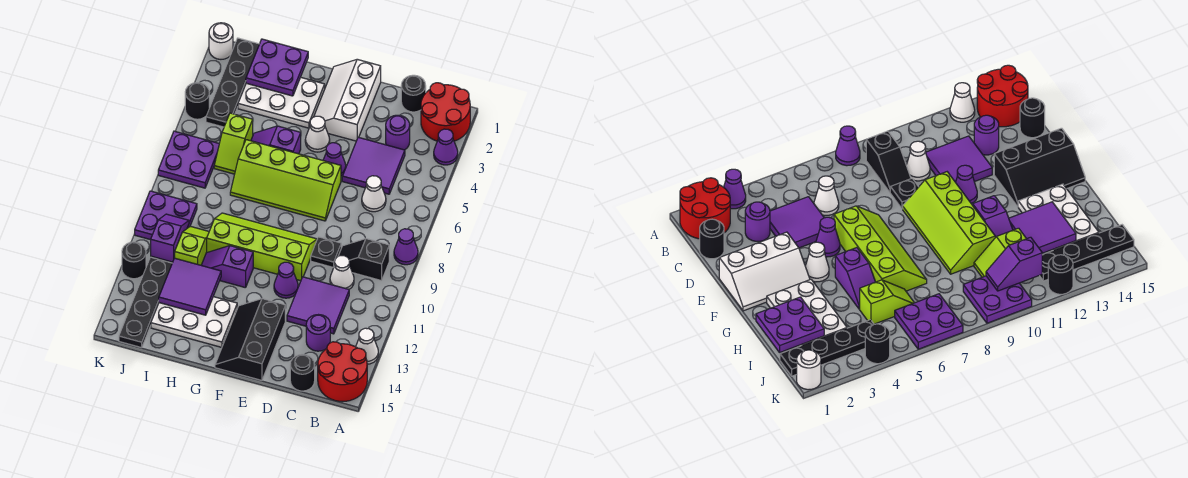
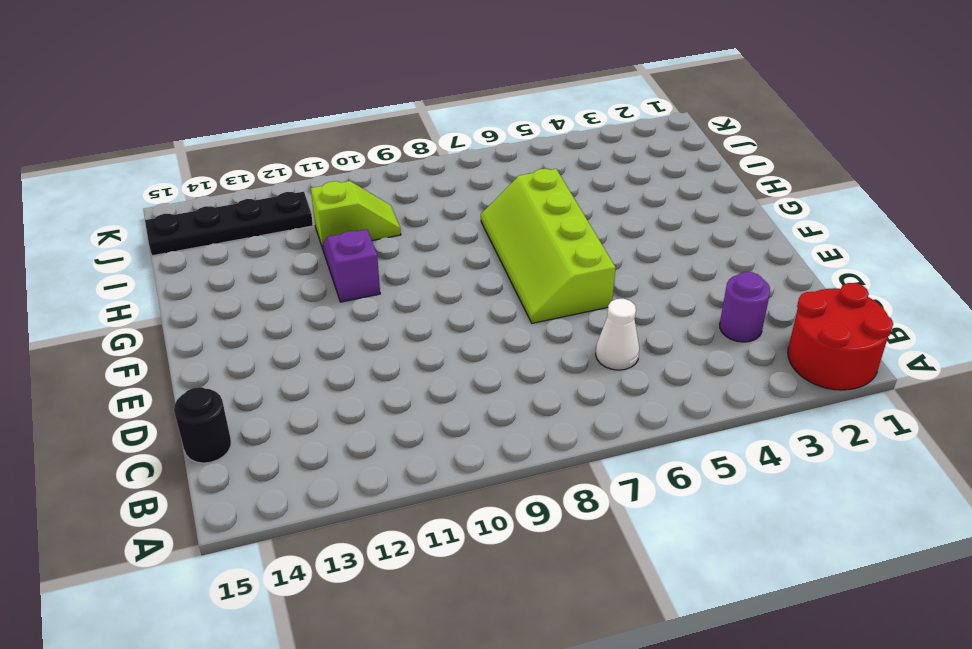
none -> purple cone A3 level 1
none -> purple cone A8 level 1
none -> white cone A13 level 1
none -> red round brick A14:B15 level 1

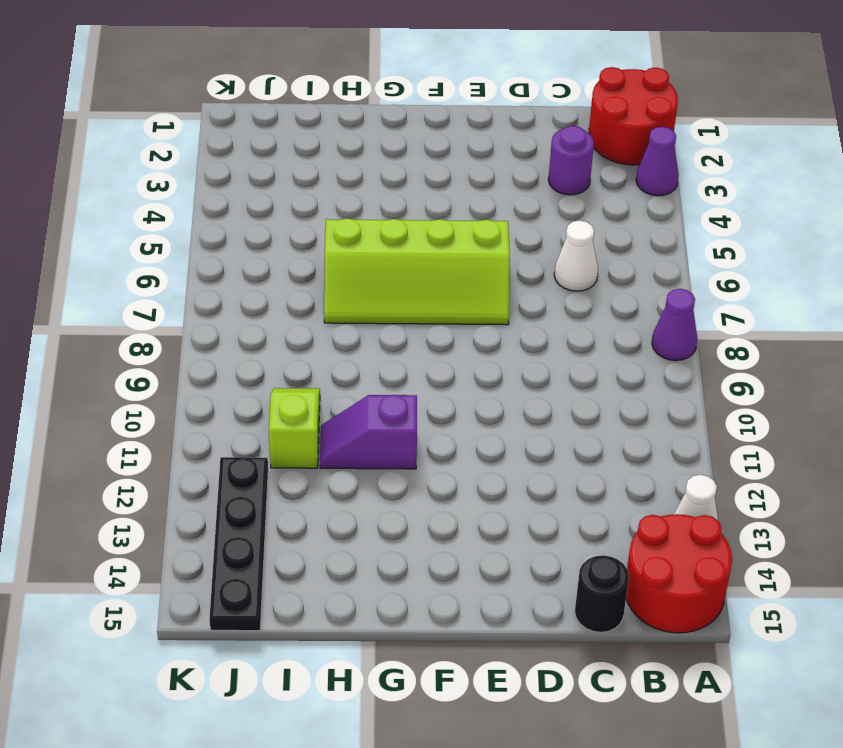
none -> black slope B9:C9 level 1 top B
none -> black round brick C1 level 1
none -> purple tile C4:D5 level 1
none -> white cone C10 level 1

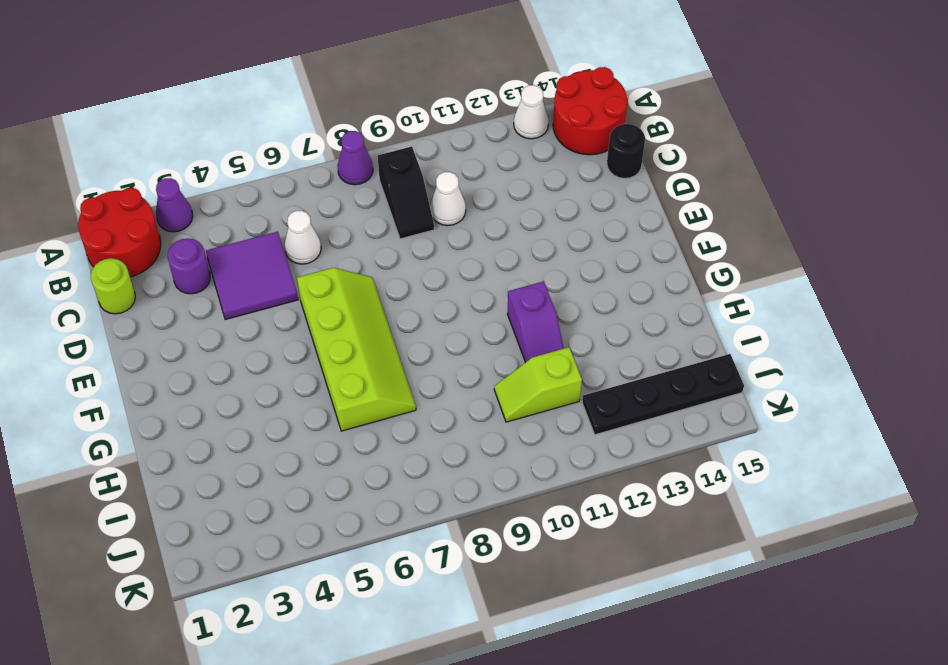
lime round brick C1 level 1 -> black round brick C1 level 1
none -> purple tile C11:D12 level 1
none -> purple round brick C13 level 1
none -> black plate D9 level 1
none -> white slope E1:F3 level 1 top E

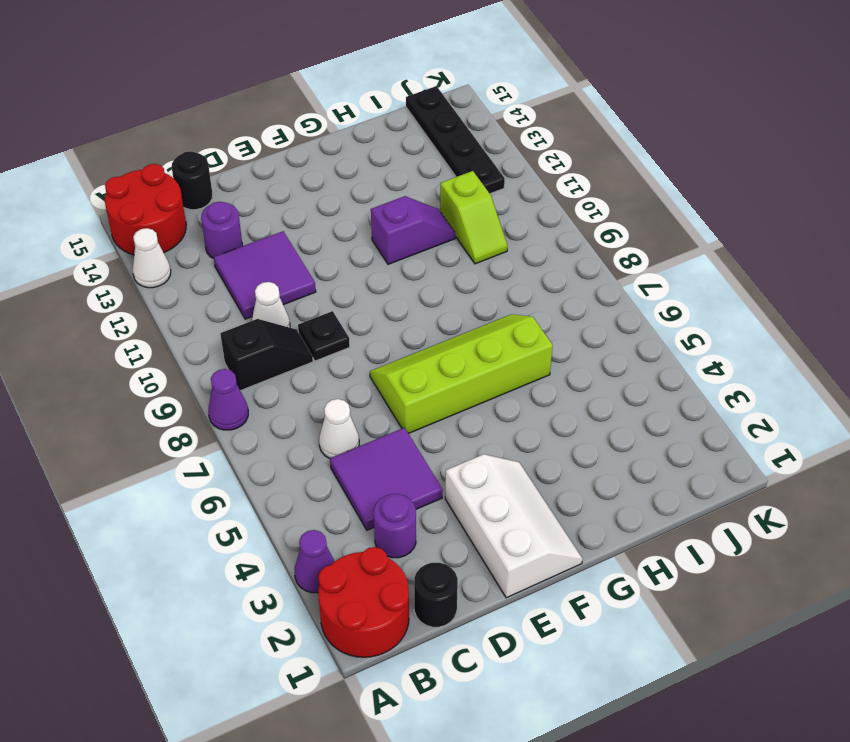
none -> purple cone E5 level 1
none -> lime slope E9:H10 level 1 top 10
none -> purple cone E11 level 1
none -> black slope E13:F15 level 1 top E

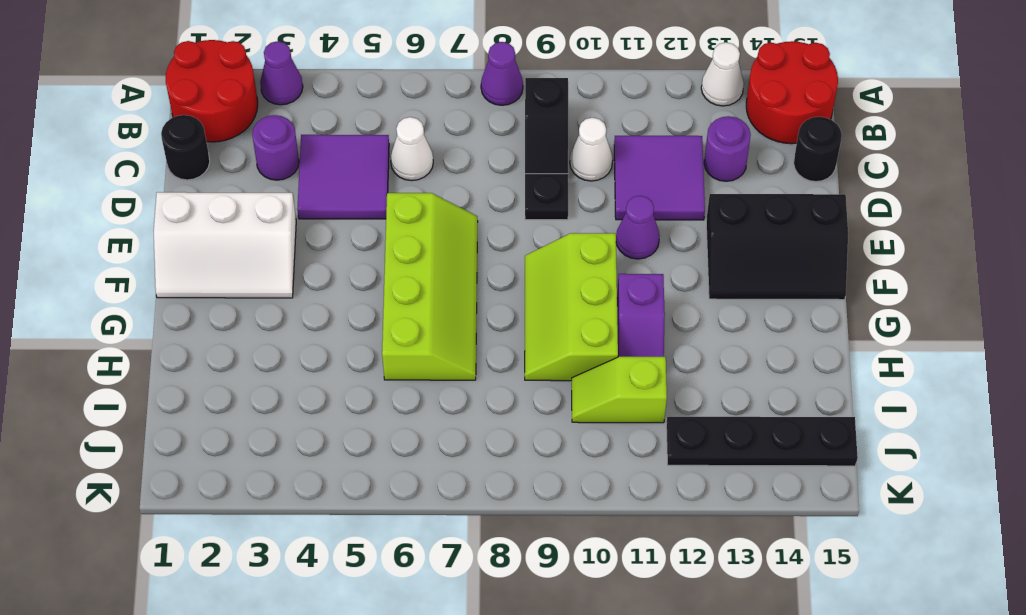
lime slope F9:H10 level 1 top 10 -> lime slope E9:H10 level 1 top 10
none -> purple cone E5 level 1
none -> white cone F4 level 1
none -> white plate G2:I3 level 1
none -> purple slope G5:H5 level 1 top G

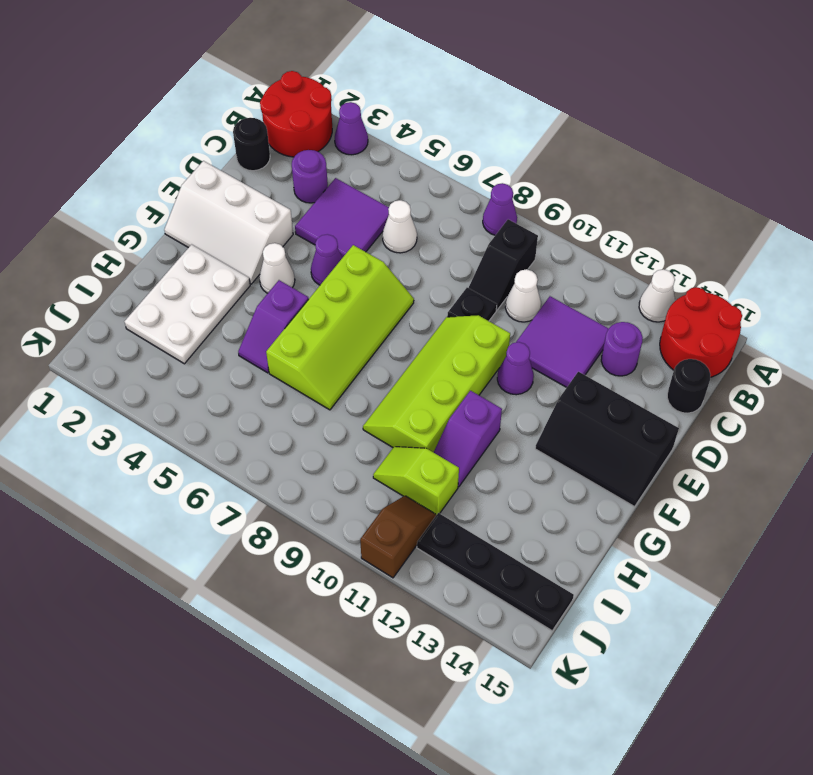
brown slope J11:K11 level 1 top K -> none
none -> white plate G13:I14 level 1
none -> lime slope I5:I6 level 1 top 5
none -> black plate J1:J4 level 1
none -> purple plate J6:K7 level 1

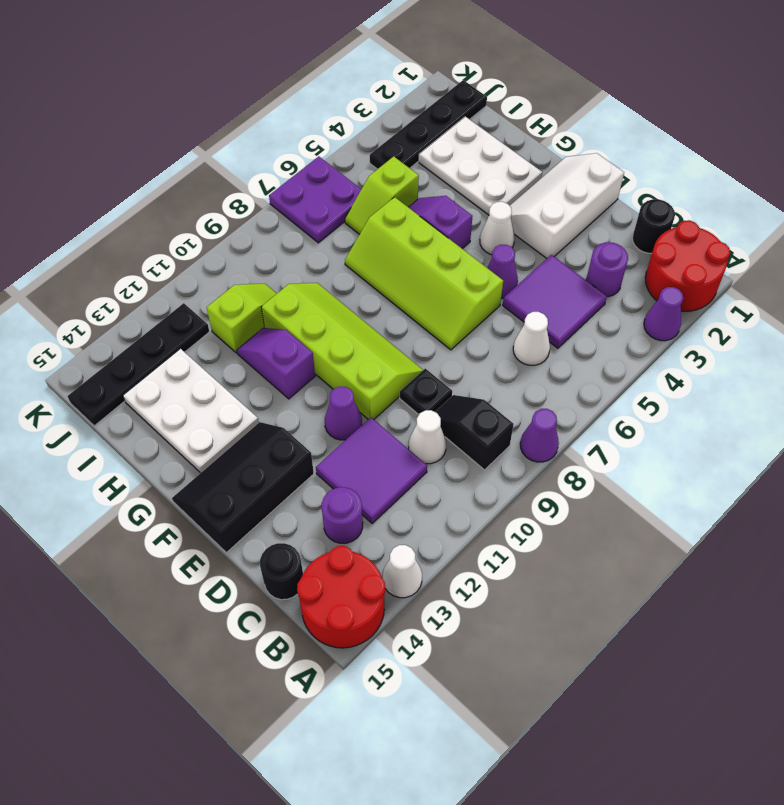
none -> purple plate J9:K10 level 1
none -> white round brick K1 level 1
none -> black round brick K4 level 1
none -> black round brick K12 level 1

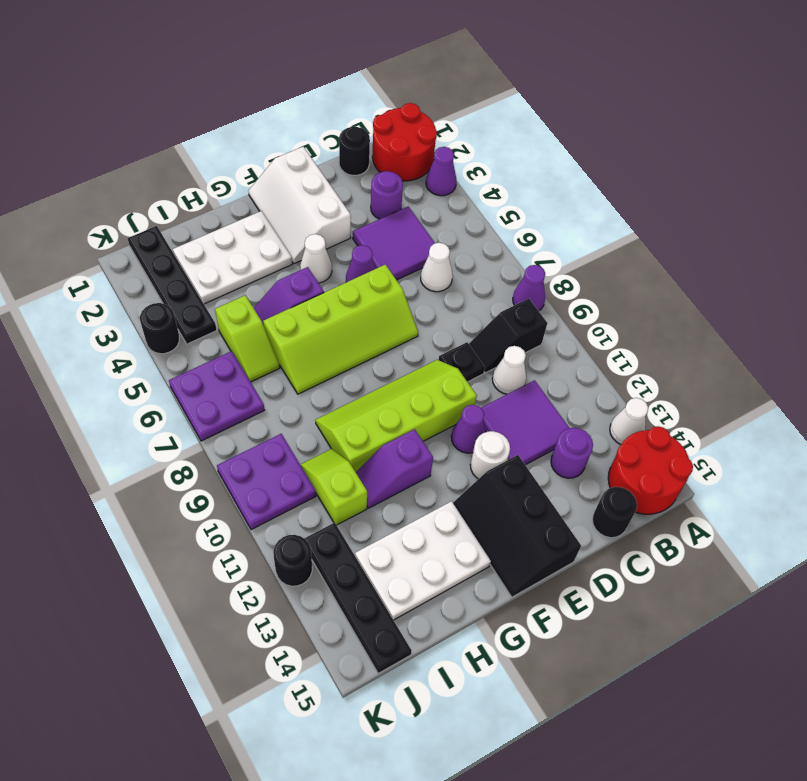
white round brick E12 level 1 -> white round brick K1 level 1
none -> purple plate H1:I2 level 2
none -> purple tile H12:I13 level 2
none -> purple slope J10:J11 level 2 top 11

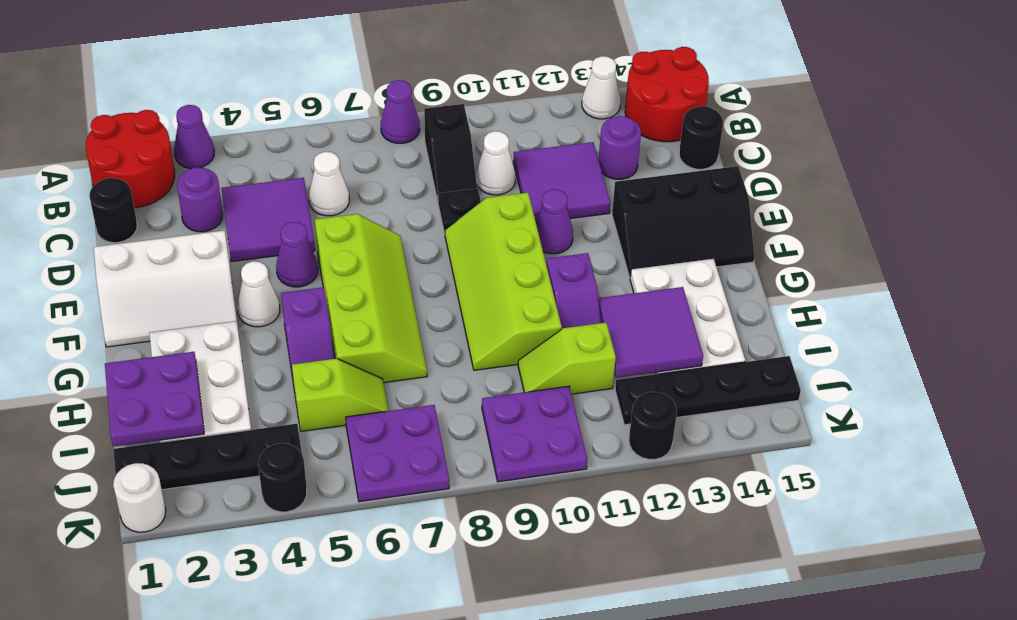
none -> purple slope J10:J11 level 2 top 11

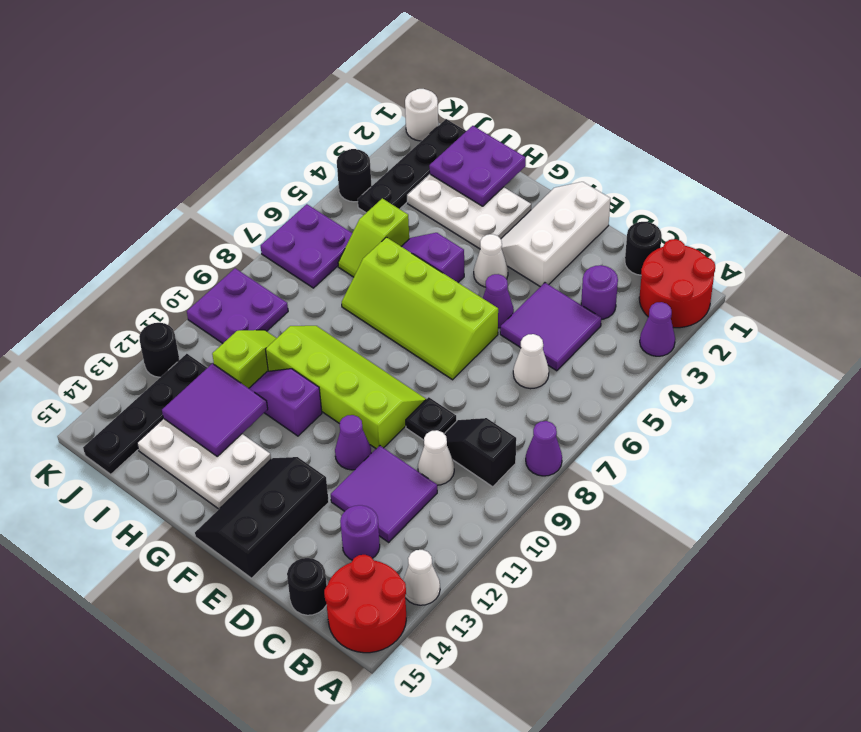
none -> purple slope J10:J11 level 2 top 11

